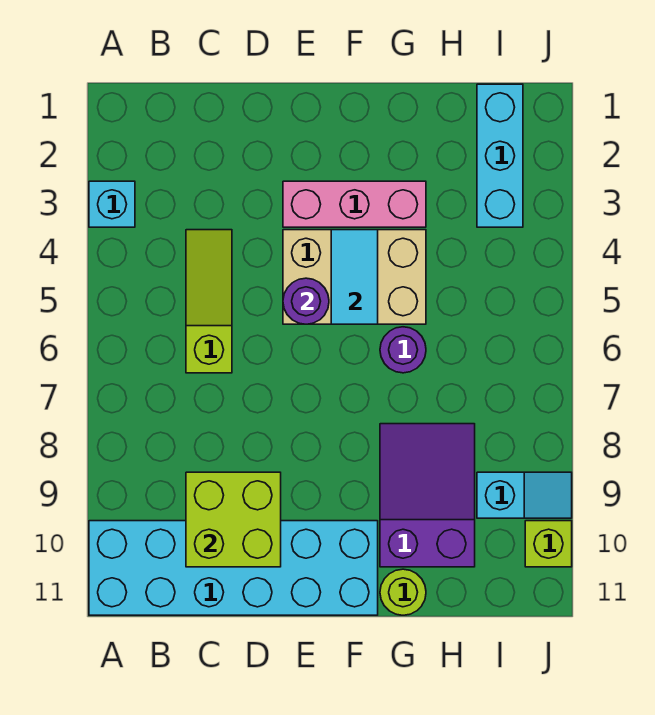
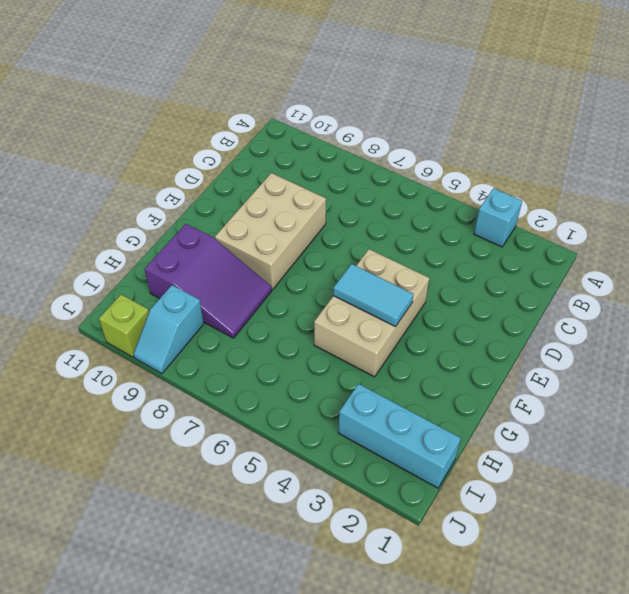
tan brick D8:F9 level 1 -> none
none -> cyan brick A10:F11 level 1
none -> lime slope C4:C6 level 1 top 6
none -> pink brick E3:G3 level 1

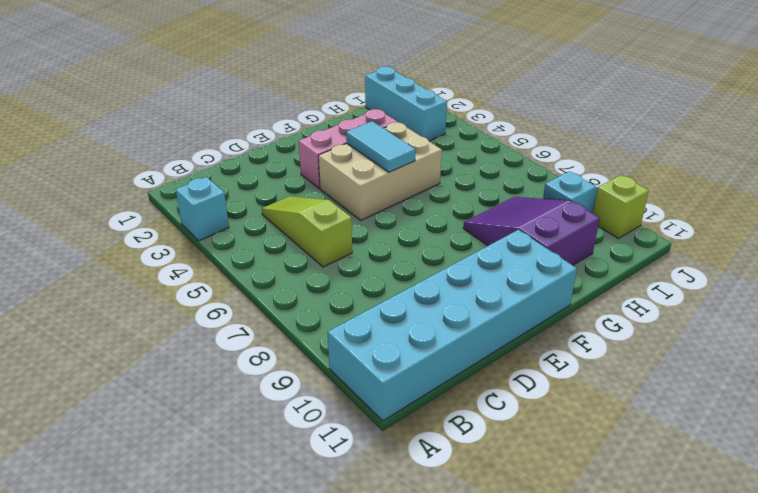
none -> purple round brick G6 level 1
none -> lime round brick G11 level 1
none -> lime brick C9:D10 level 2

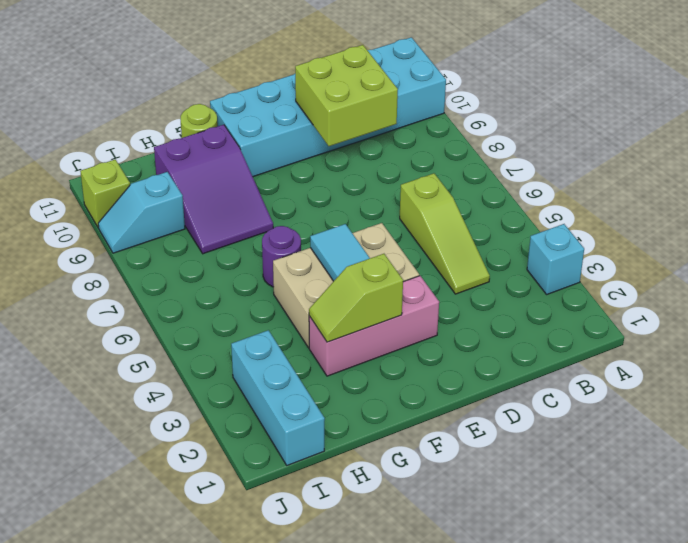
lime slope F3:G3 level 2 top F -> none
none -> purple round brick E5 level 2

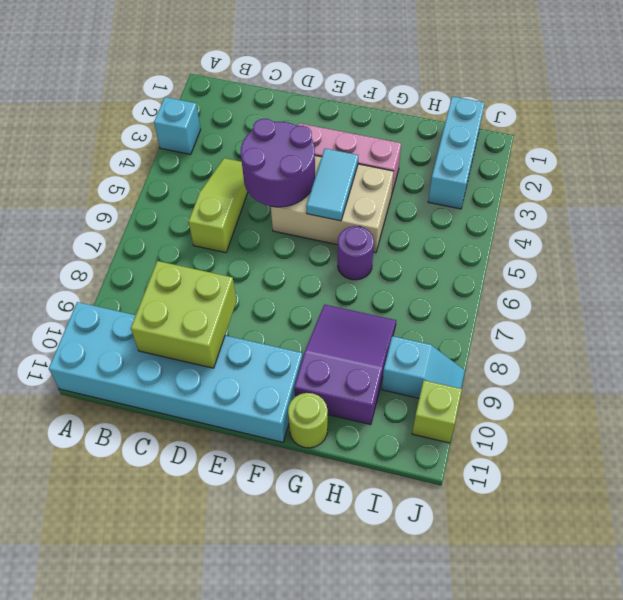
purple round brick D4:E5 level 2 -> purple round brick E5 level 2

